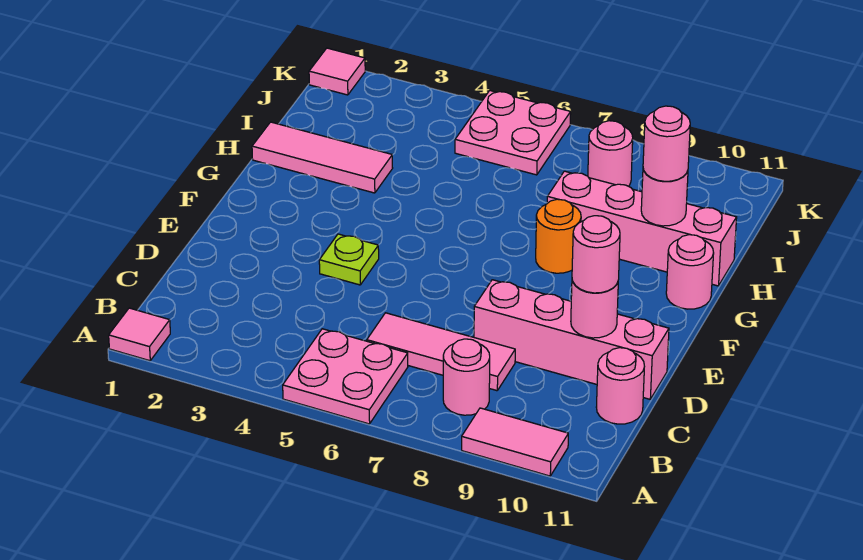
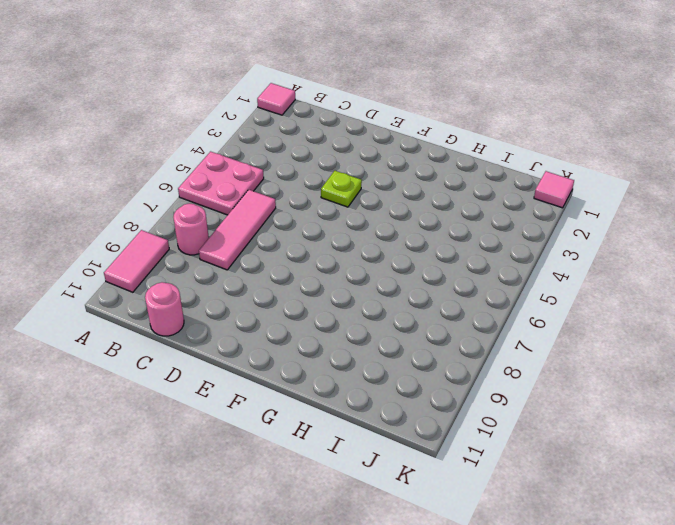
none -> pink brick D8:D11 level 1
none -> orange round brick G8 level 1
none -> pink round brick G11 level 1

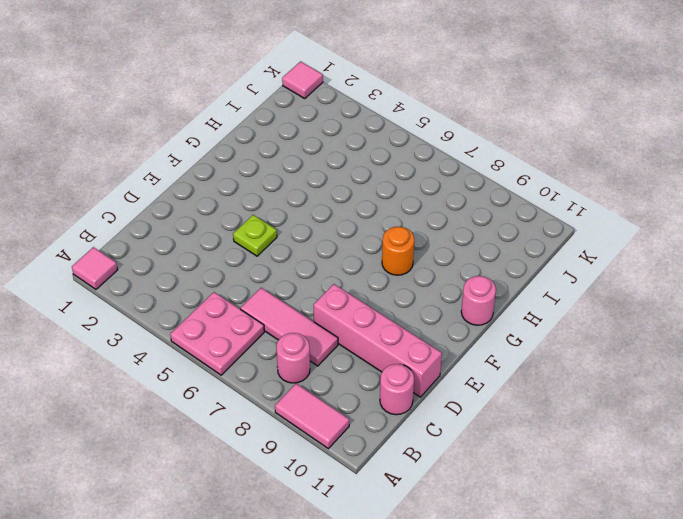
none -> pink tile H1:H3 level 1
none -> pink brick H8:H11 level 1
none -> pink plate J5:K6 level 1

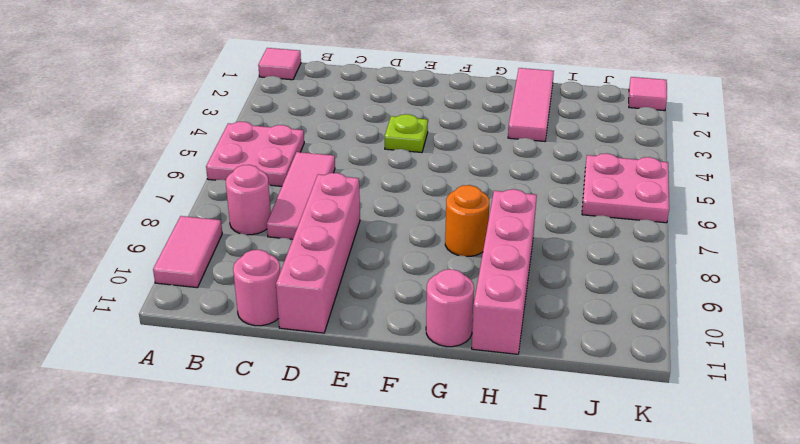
none -> pink round brick J8 level 1
none -> pink round brick D10 level 2
none -> pink round brick H10 level 2

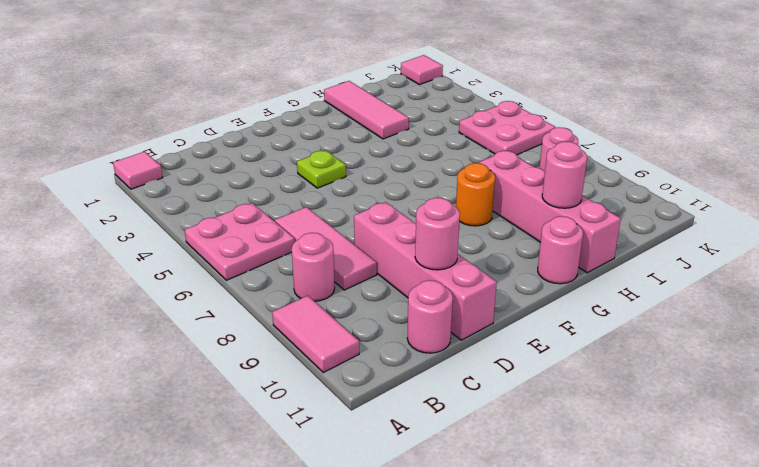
none -> pink round brick D10 level 3
none -> pink round brick H10 level 3

